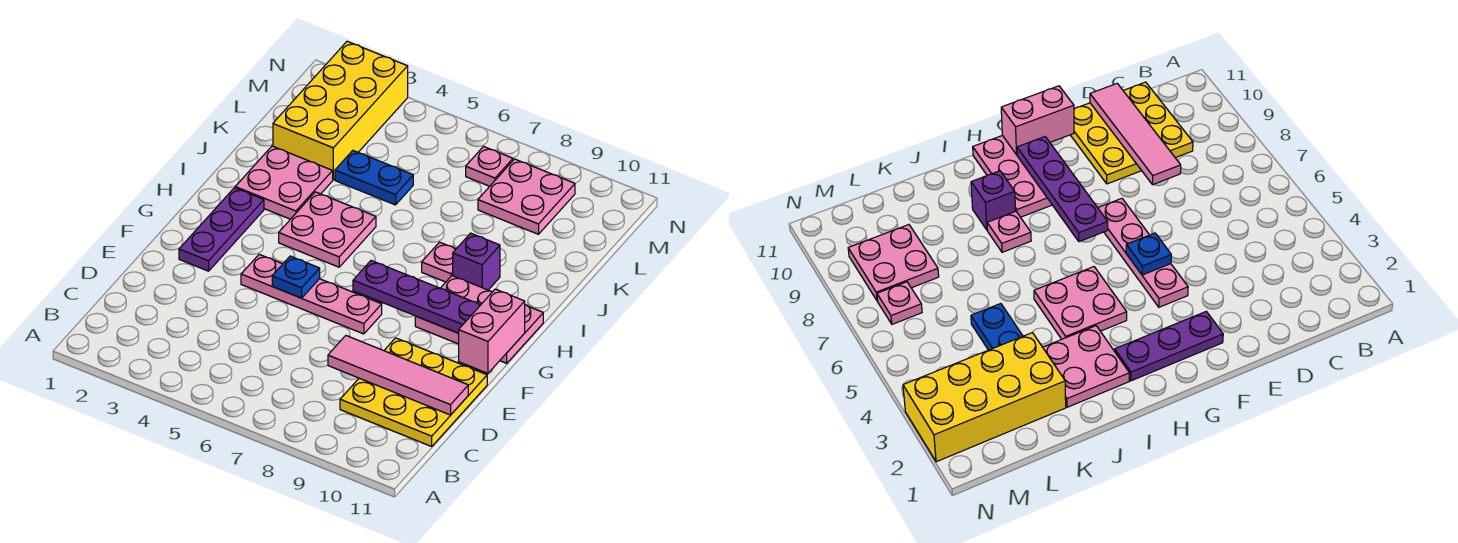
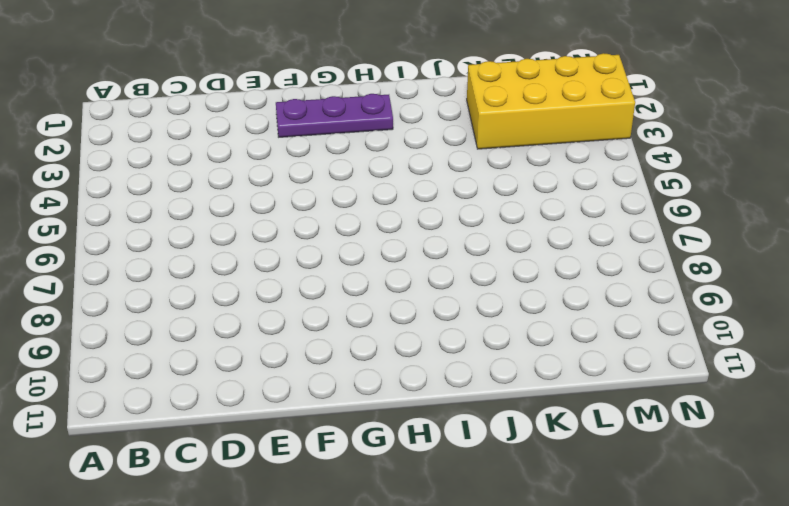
none -> yellow plate C9:E11 level 1
none -> pink plate F4:F7 level 1
none -> pink plate G9:H11 level 1

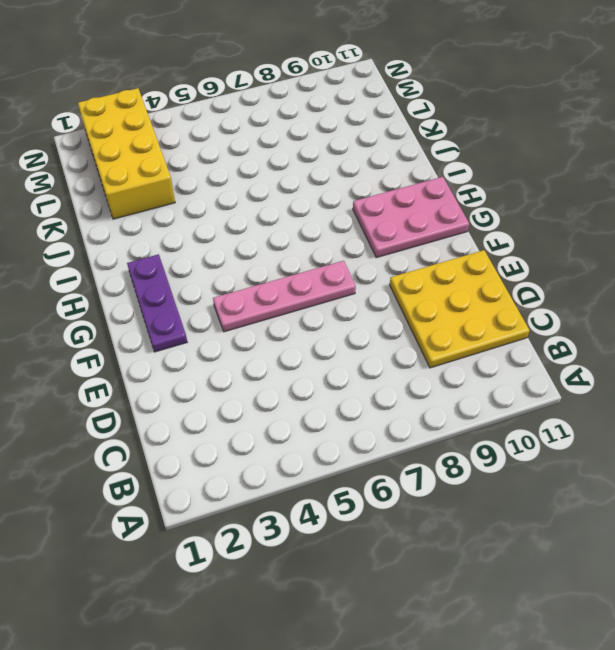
none -> pink plate H4:I5 level 1
none -> pink plate I2:J3 level 1
none -> pink plate I8 level 1

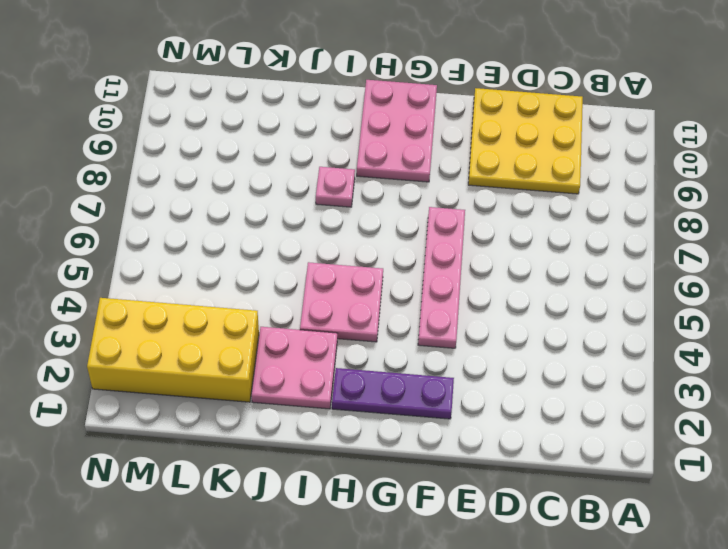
none -> purple brick I9 level 1
none -> blue plate K4:K5 level 1
none -> pink plate L8:M9 level 1

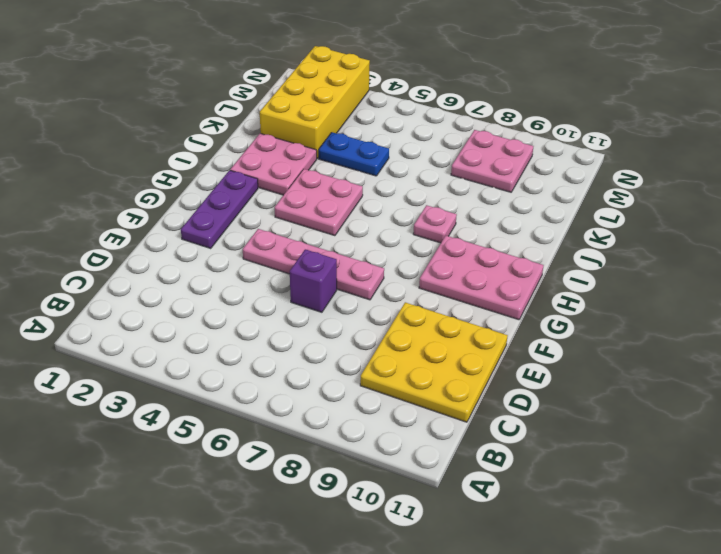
purple brick E6 level 1 -> purple brick I9 level 1
none -> pink plate M7 level 1
none -> pink tile D8:D11 level 2
none -> blue plate F5 level 2

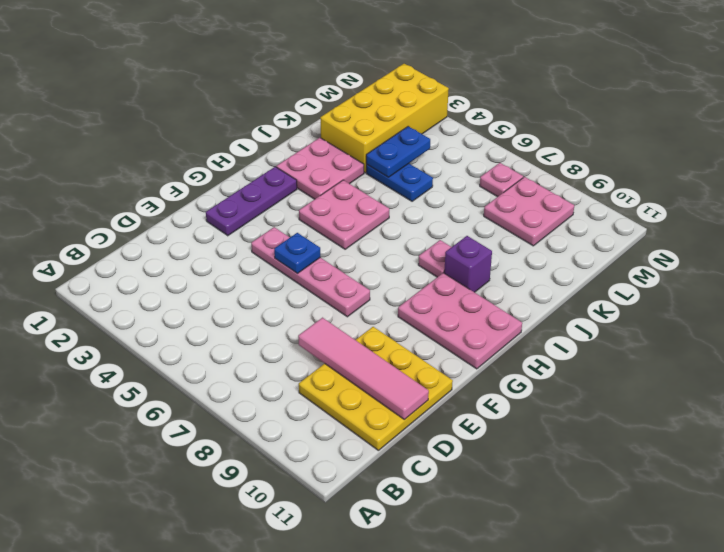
blue plate K4:L4 level 2 -> none
none -> pink brick F11:G11 level 2
none -> purple plate G7:G10 level 2

